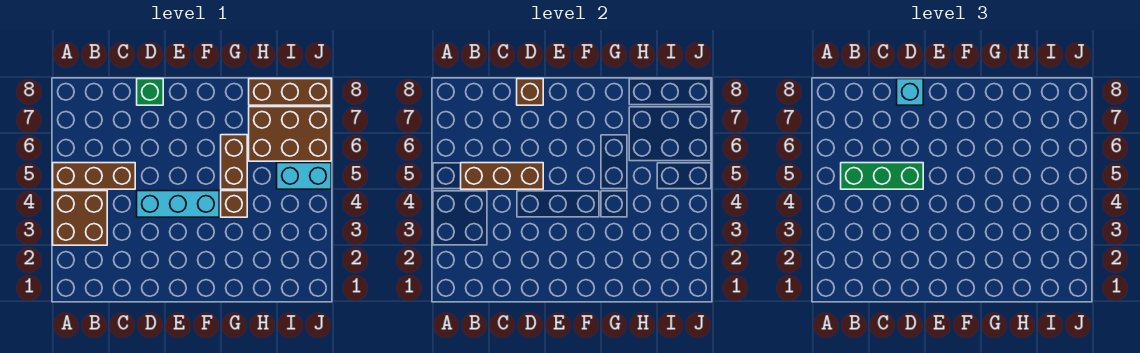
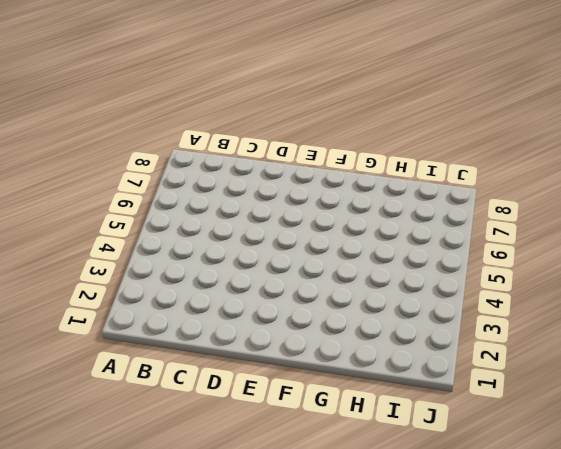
none -> brown brick A3:B4 level 1
none -> brown brick A5:C5 level 1
none -> cyan brick D4:F4 level 1

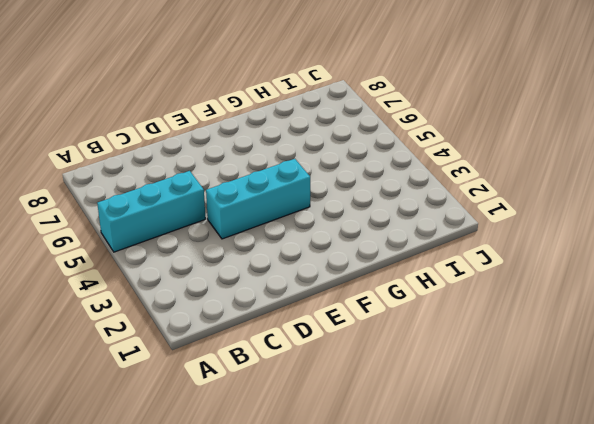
cyan brick A5:C5 level 1 -> brown brick A5:C5 level 1
none -> brown brick A3:B4 level 1
none -> green brick D8 level 1
none -> brown brick G4 level 1

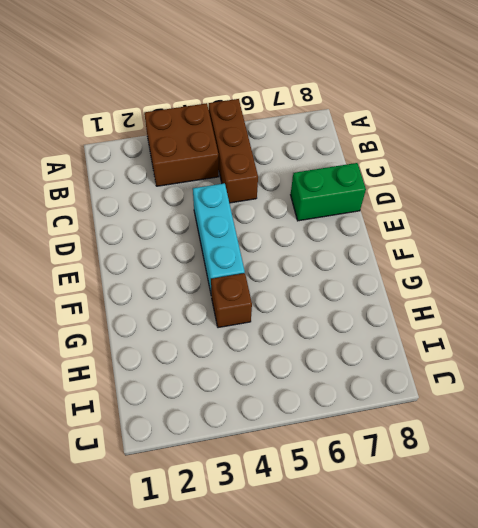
green brick D7:D8 level 1 -> green brick D8 level 1
none -> brown brick G5:G6 level 1
none -> brown brick H6:J7 level 1
none -> brown brick H8:J8 level 1

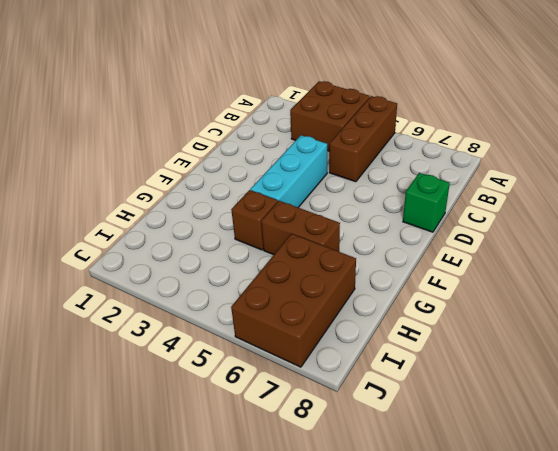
none -> brown brick H8:J8 level 1
none -> cyan brick I5:J5 level 1
none -> brown brick B5:D5 level 2

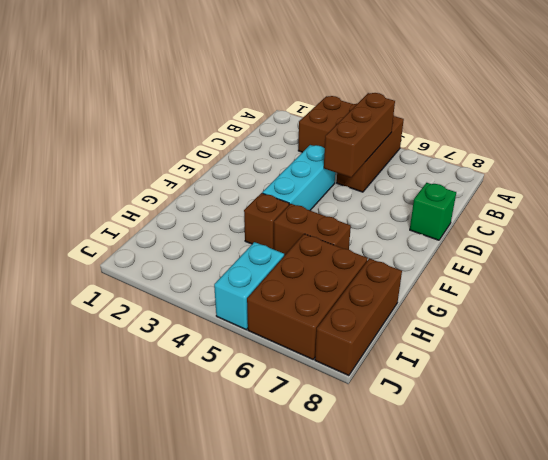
none -> brown brick D8 level 2
none -> green brick B5:D5 level 3
none -> cyan brick D8 level 3

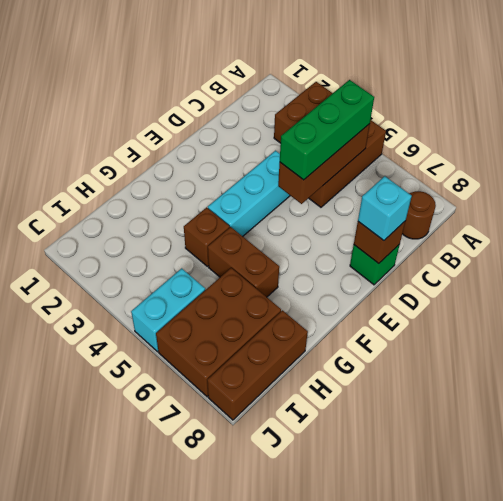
brown round brick B8 level 1 -> none

